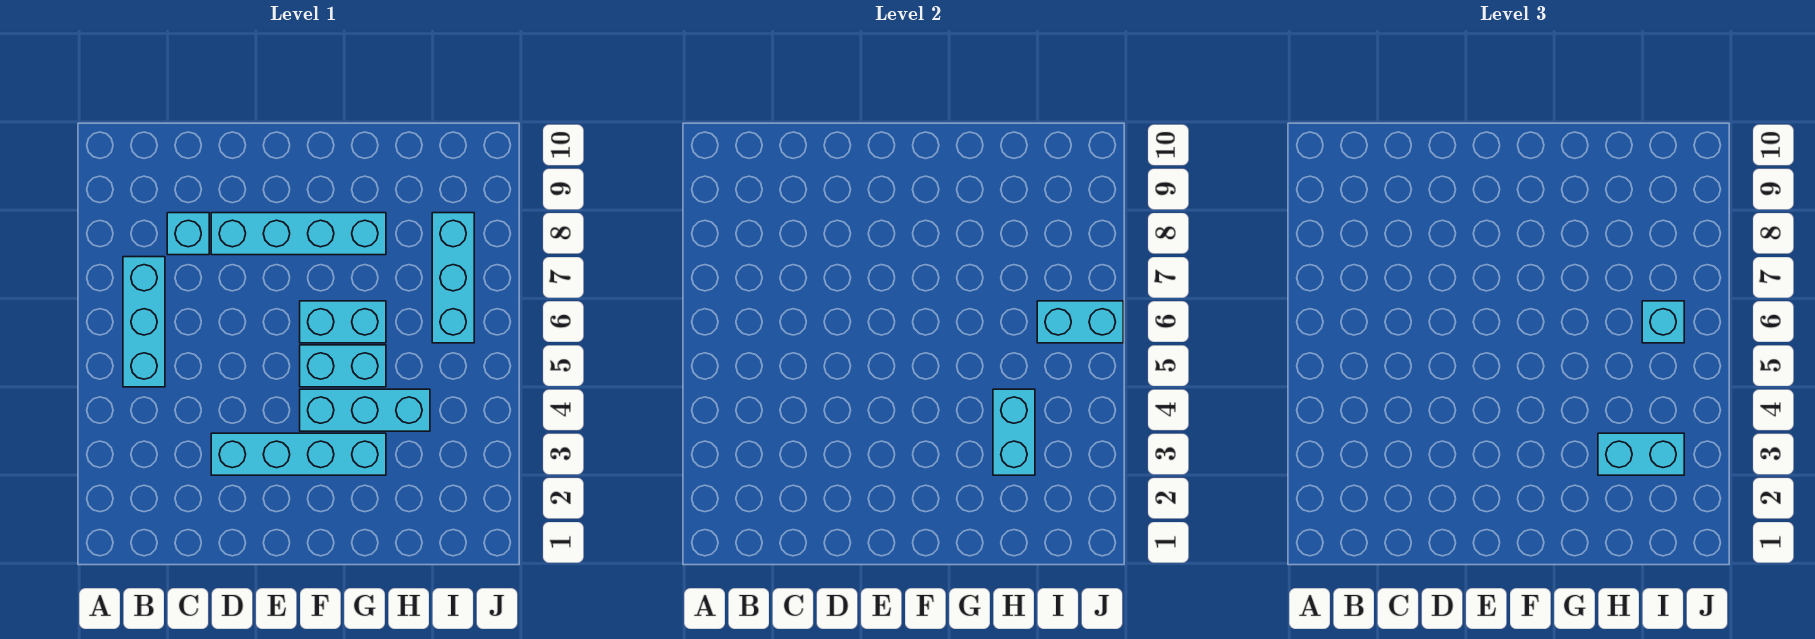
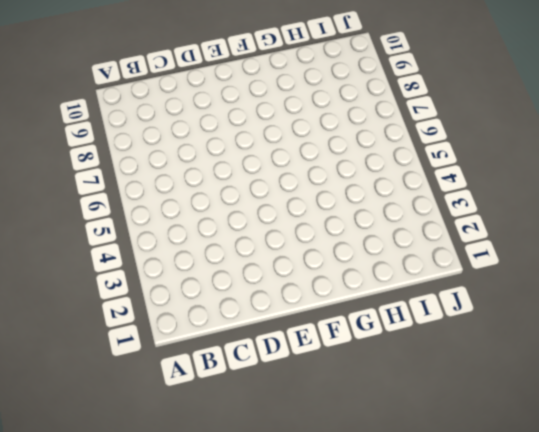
none -> cyan brick B5:B7 level 1
none -> cyan brick C8 level 1
none -> cyan brick D3:G3 level 1

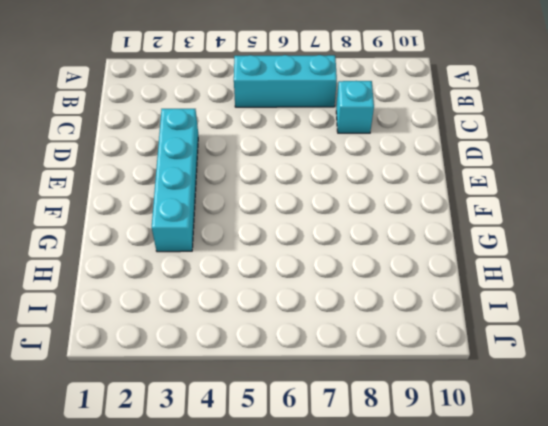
none -> cyan brick D8:G8 level 1
none -> cyan brick F4:H4 level 1
none -> cyan brick F5:G5 level 1

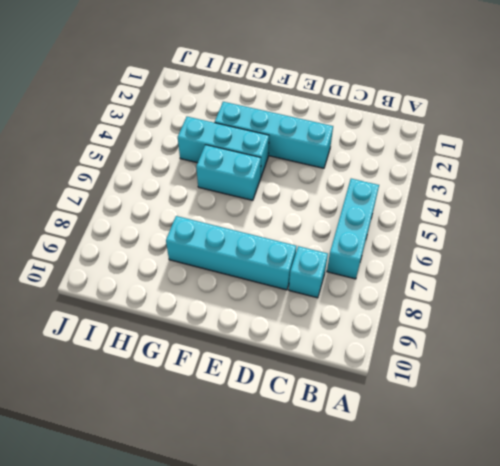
none -> cyan brick F6:G6 level 1
none -> cyan brick I6:I8 level 1
none -> cyan brick H3:H4 level 2

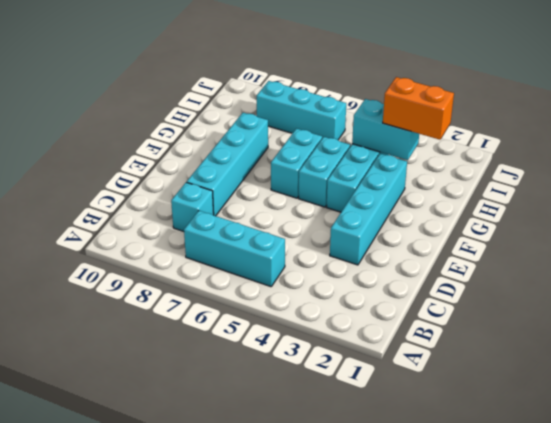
orange brick H2:H3 level 3 -> cyan brick H3:I3 level 3
none -> cyan brick I6:J6 level 2
none -> cyan brick I6 level 3

